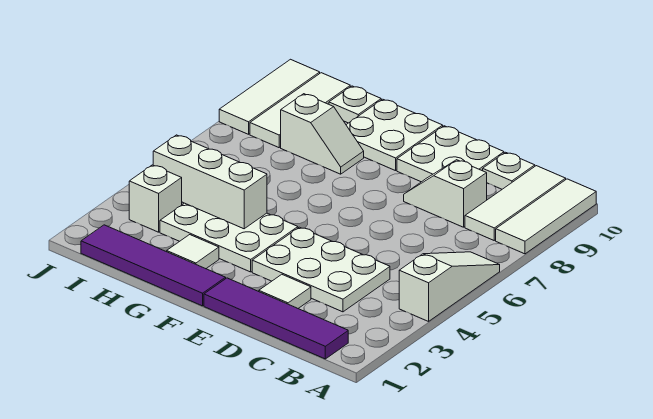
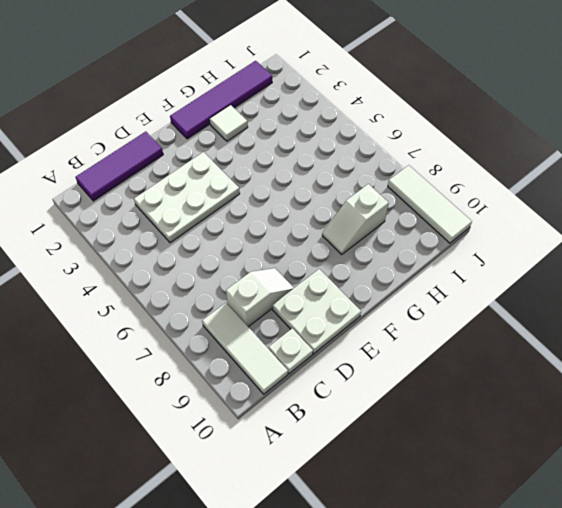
purple tile B1:D1 level 1 -> purple tile B1:E1 level 1
none -> white slope A4:A6 level 1 top 4
none -> white tile A8:A10 level 1
none -> white tile D2 level 1

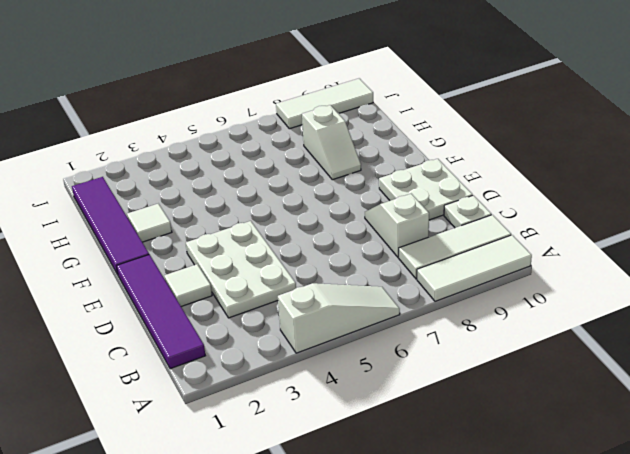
none -> white plate F3:H4 level 1
none -> white plate F9:G10 level 1
none -> white plate H10 level 1

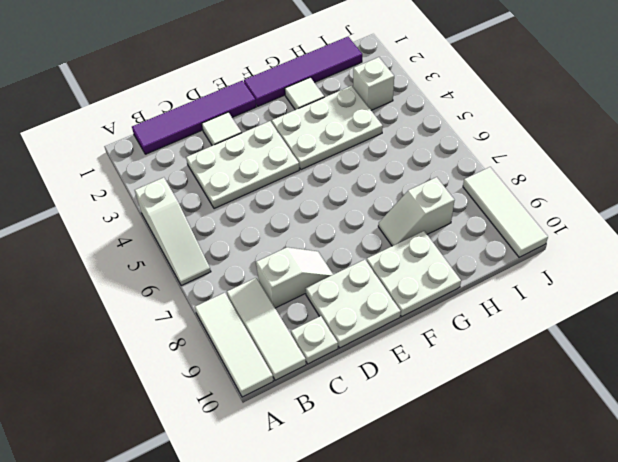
none -> white plate H10 level 1
none -> white tile I8:I10 level 1
none -> white brick G4:I4 level 2

